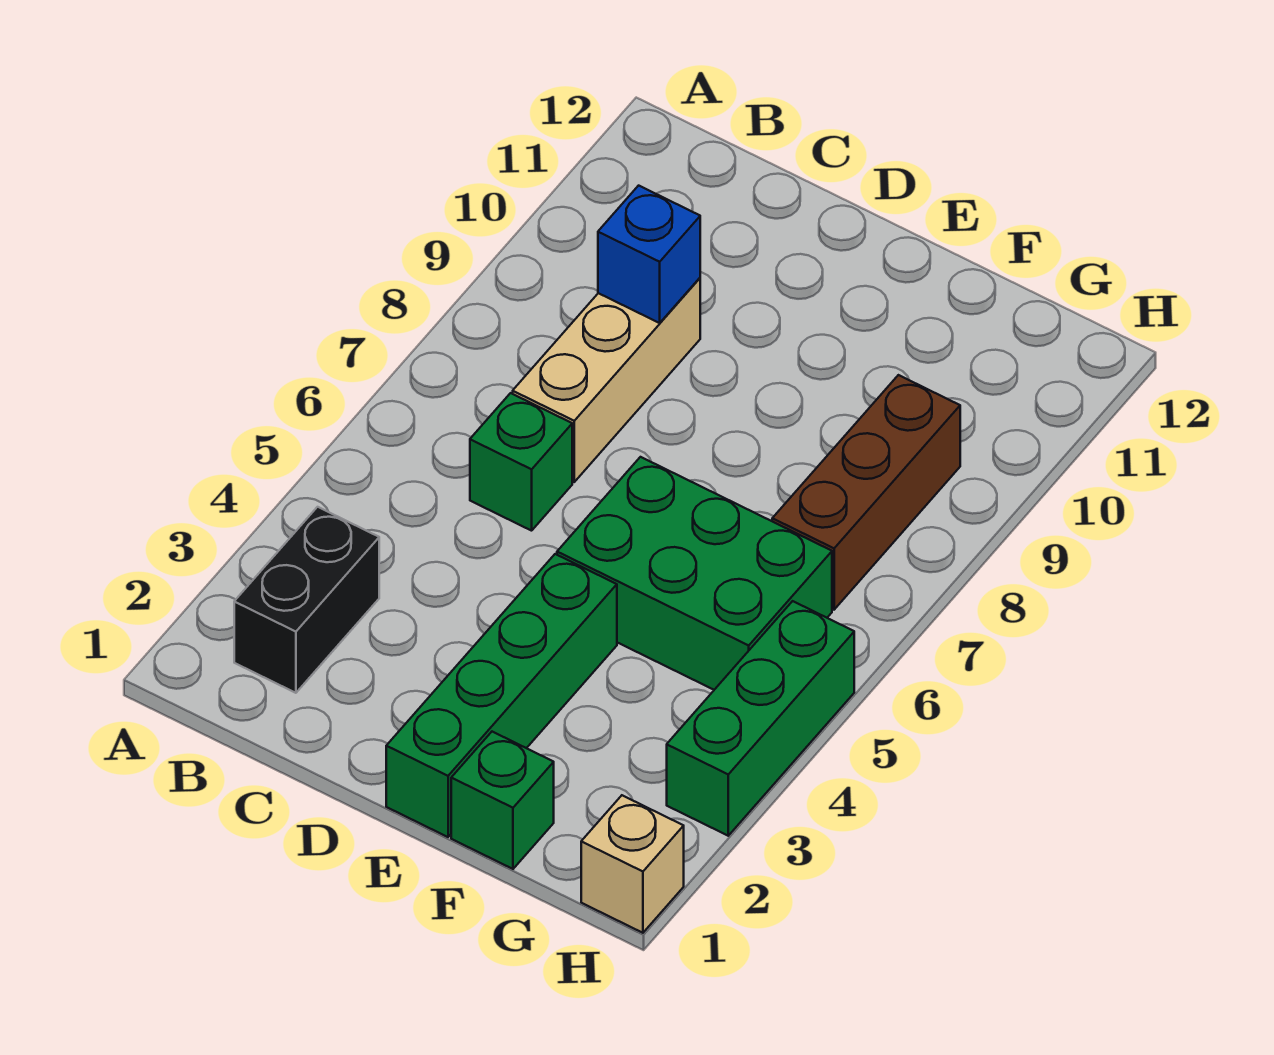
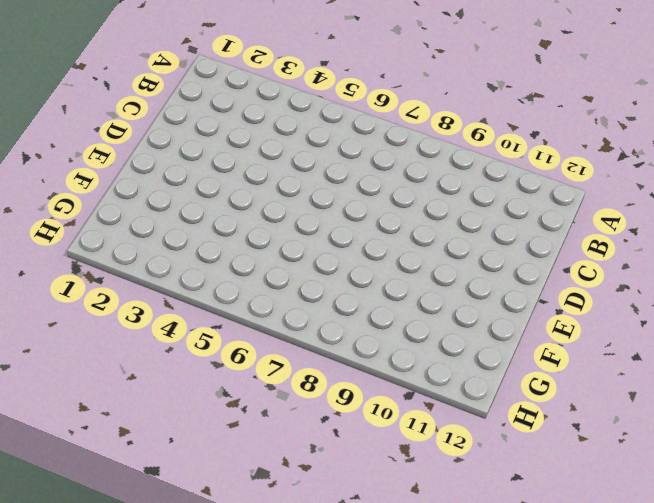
none -> black brick B2:B3 level 1
none -> green brick C6 level 1

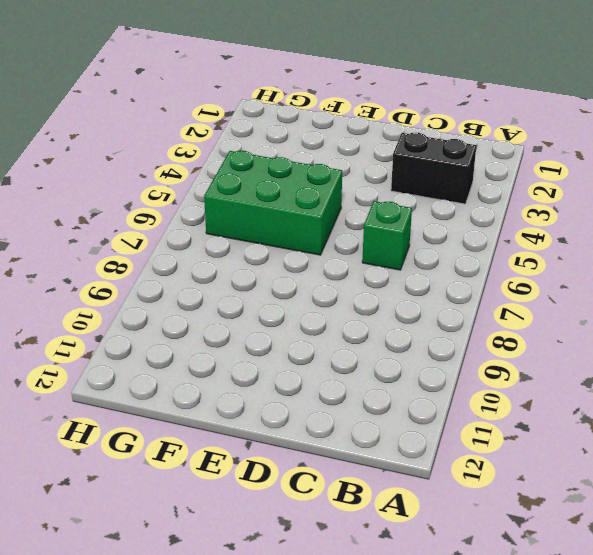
black brick B3:C3 level 1 -> black brick B2:B3 level 1
none -> tan brick C7:C9 level 1
none -> green brick E1:E4 level 1

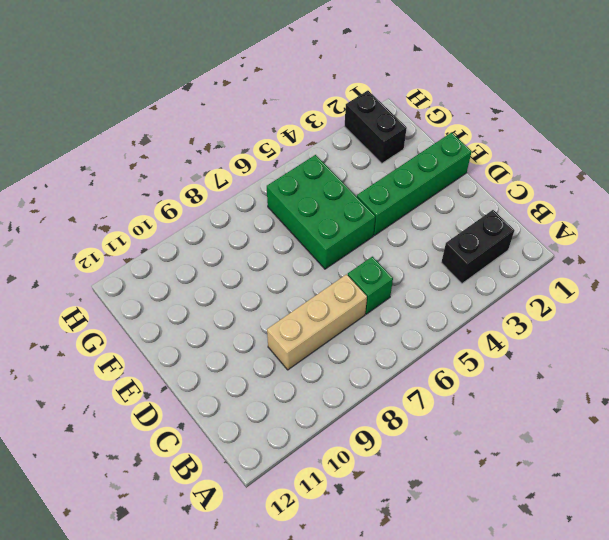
black brick G2:H2 level 1 -> none
none -> green brick F1 level 1
none -> brown brick G7:G9 level 1

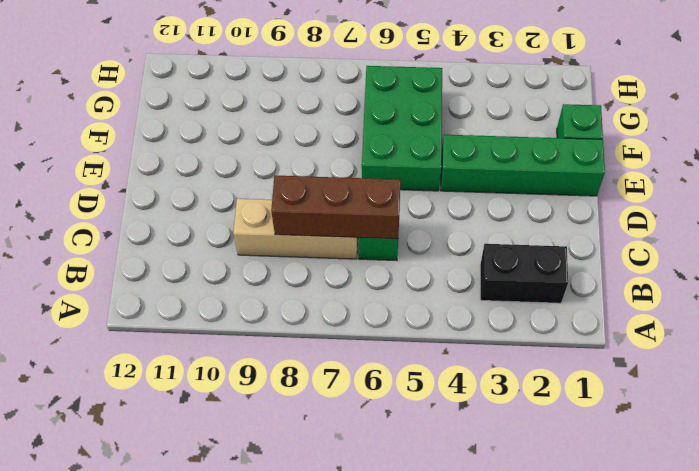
brown brick C6:C8 level 2 -> brown brick G7:G9 level 1
none -> tan brick H1 level 1
none -> green brick H3:H5 level 1

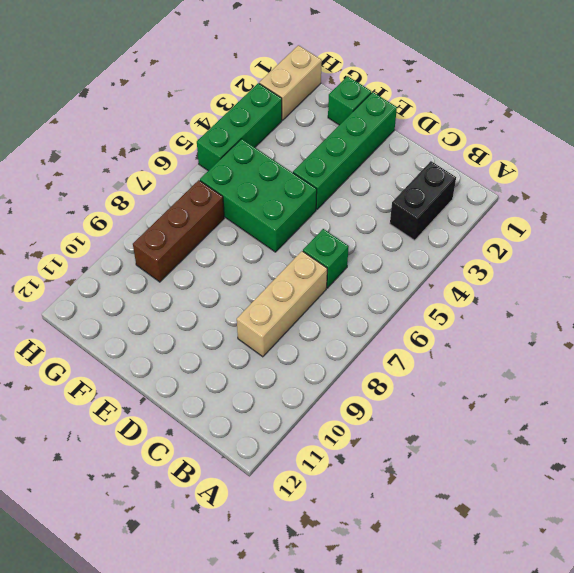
tan brick H1:H2 level 1 -> tan brick H1 level 1
none -> blue brick C9 level 2

